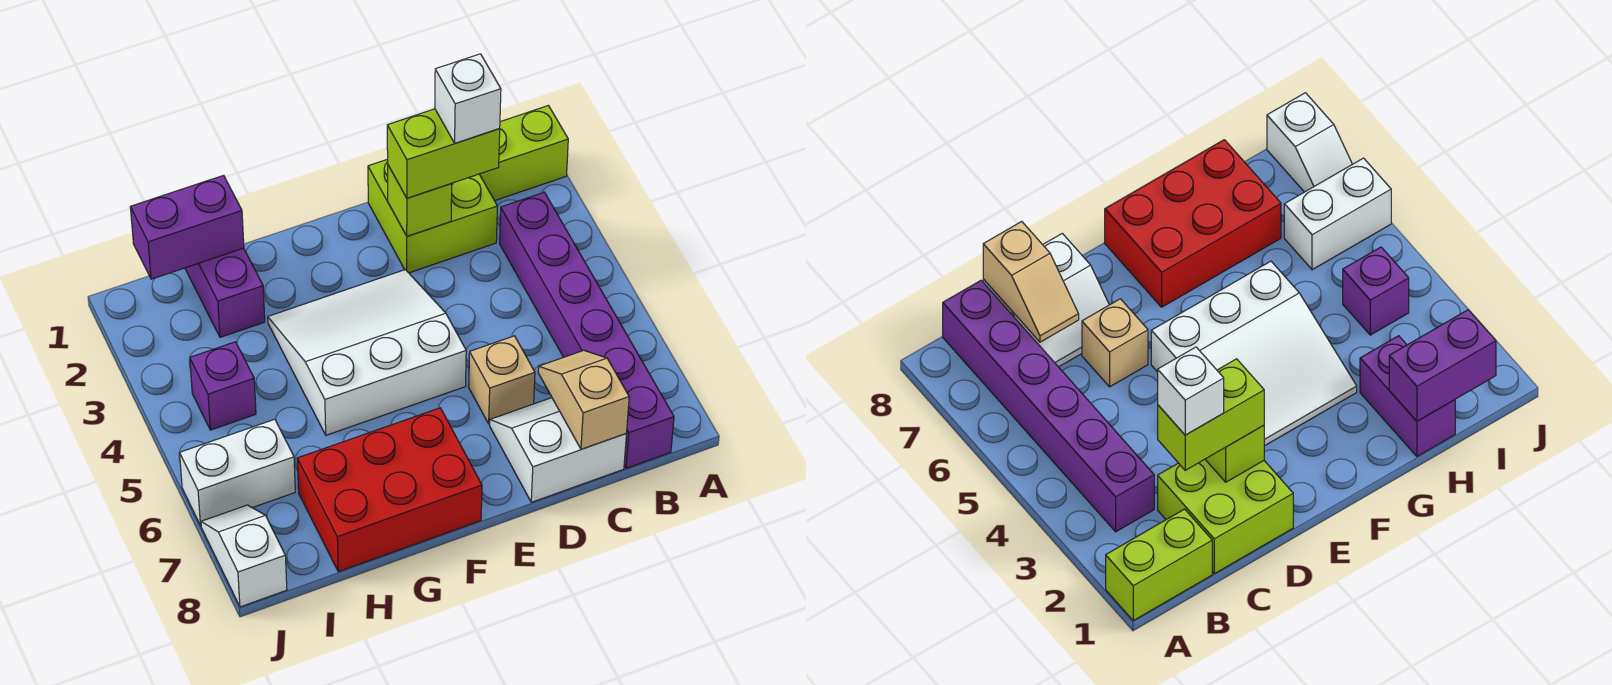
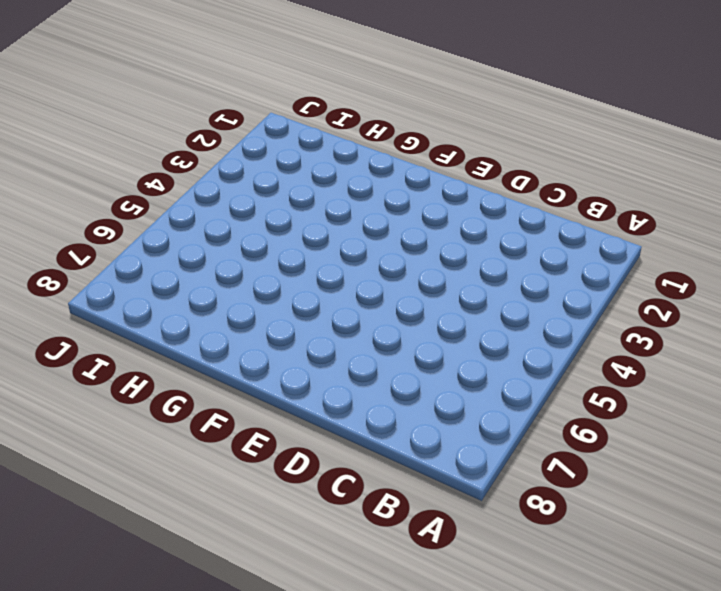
none -> lime brick A1:B1 level 1
none -> purple brick B3:B8 level 1
none -> lime brick C1:D2 level 1

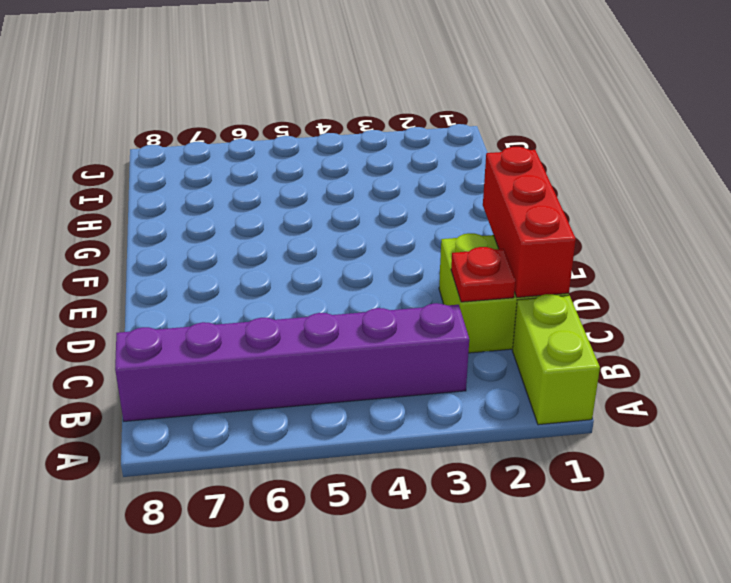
red brick C1:E1 level 2 -> none
red plate C2 level 2 -> none
none -> white slope C7:D8 level 1 top 8
none -> tan brick D6 level 1
none -> white slope E3:G5 level 1 top 5

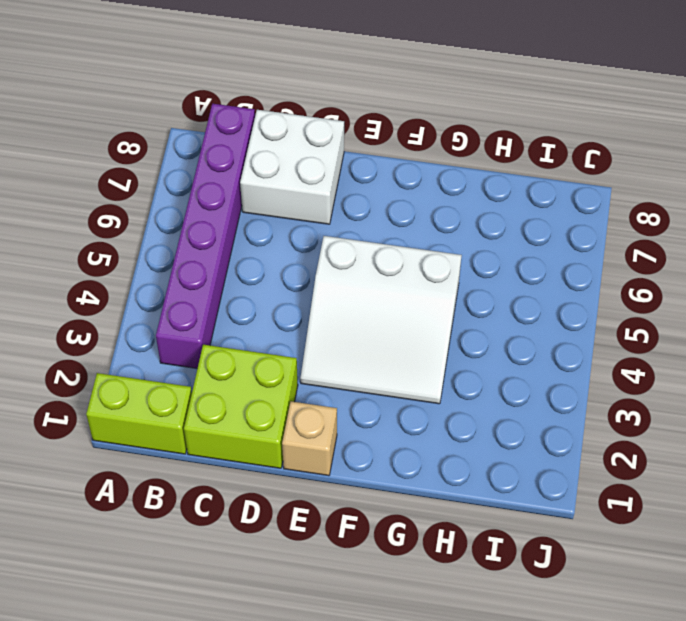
white brick C7:D8 level 1 -> white slope C7:D8 level 1 top 8
tan brick E1 level 1 -> tan brick D6 level 1
none -> red brick F7:H8 level 1
none -> purple brick H1:H2 level 1
none -> purple brick I4 level 1

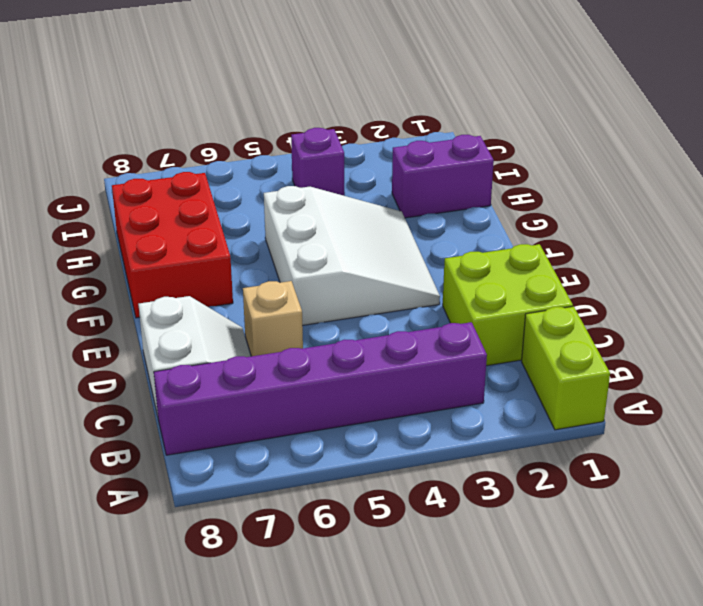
none -> white brick I6:J6 level 1
none -> white slope J7:J8 level 1 top 8
none -> tan slope C7:C8 level 2 top 8

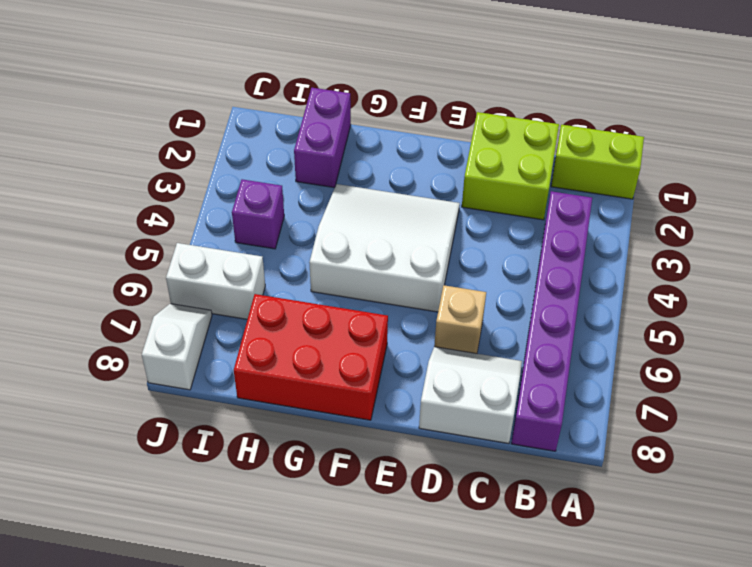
none -> tan slope C7:C8 level 2 top 8
none -> lime brick D2 level 2
none -> purple brick H1:I1 level 2

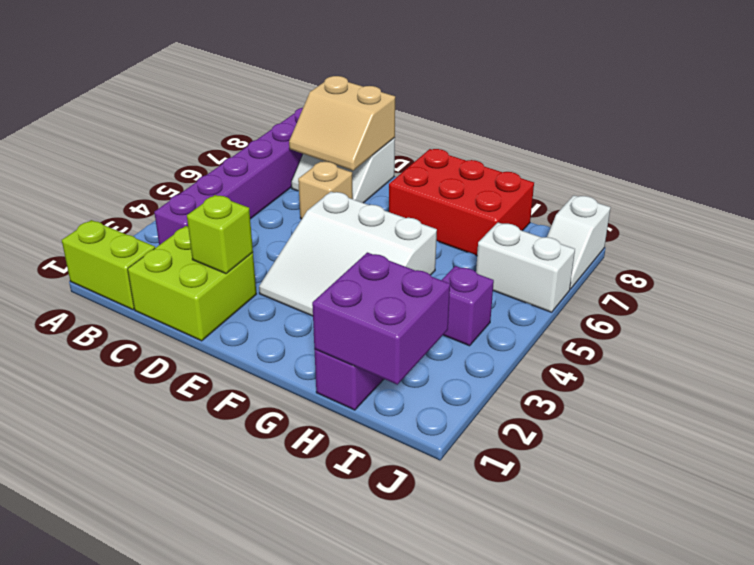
tan slope C7:D8 level 2 top 8 -> tan slope C7:C8 level 2 top 8
purple brick H1:I2 level 2 -> purple brick H1:I1 level 2
none -> lime brick C2:D2 level 3
none -> white brick C2 level 4

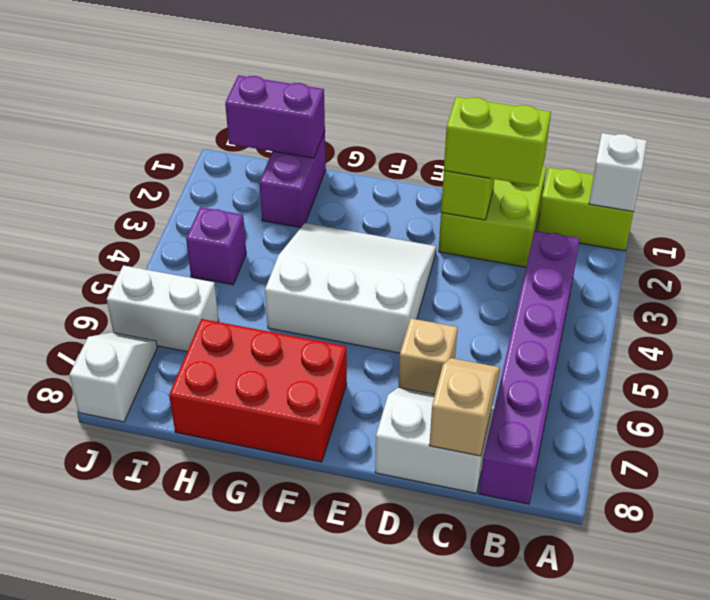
white brick A1 level 2 -> white brick C2 level 4

